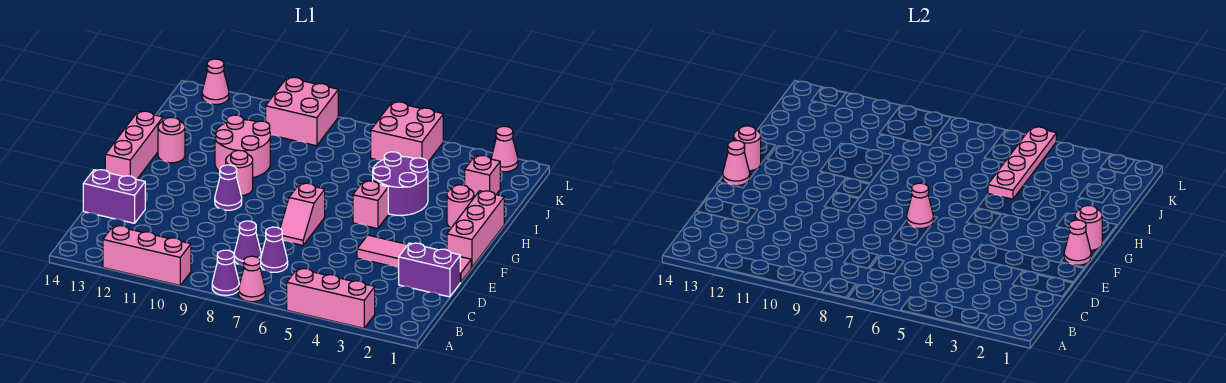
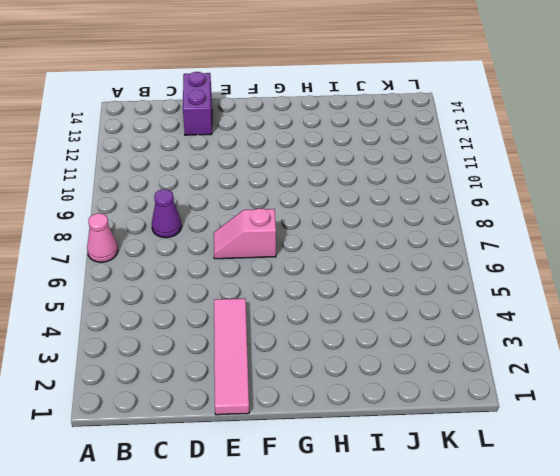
none -> pink brick A3:A5 level 1
none -> purple cone A8 level 1
none -> pink brick A10:A12 level 1
none -> purple cone C7 level 1

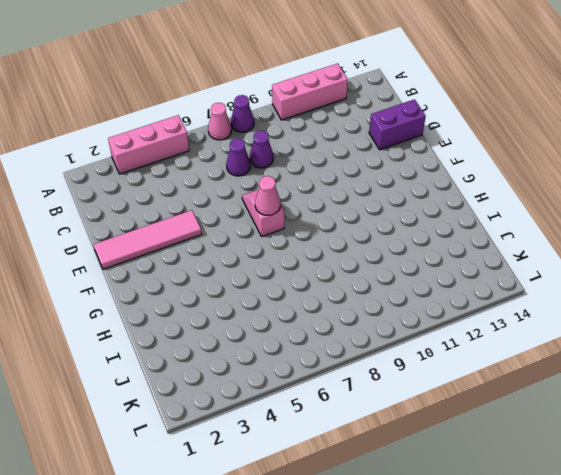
none -> purple brick D1:D2 level 1
none -> pink brick F1:H1 level 1
none -> purple cone F10 level 1
none -> pink brick F14:H14 level 1

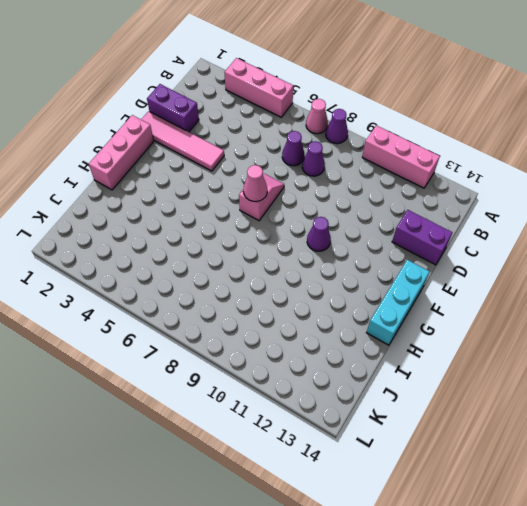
cyan brick F14:H14 level 1 -> pink brick F14:H14 level 1
none -> pink brick G5 level 1
none -> pink round brick G10 level 1
none -> pink round brick H2 level 1
none -> purple round brick H4:I5 level 1

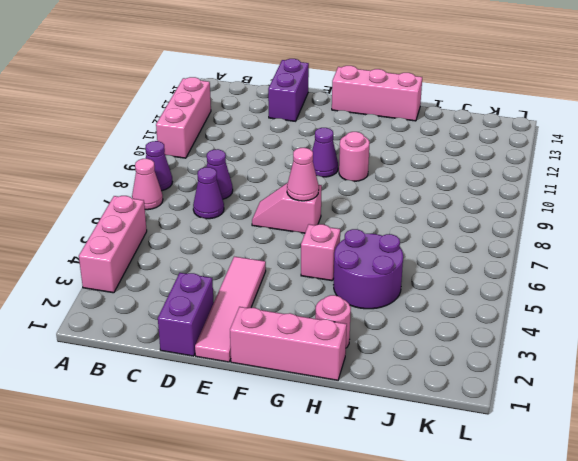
none -> pink round brick H10:I11 level 1
none -> pink round brick H13 level 1
none -> pink brick J2 level 1
none -> pink brick K5:L6 level 1

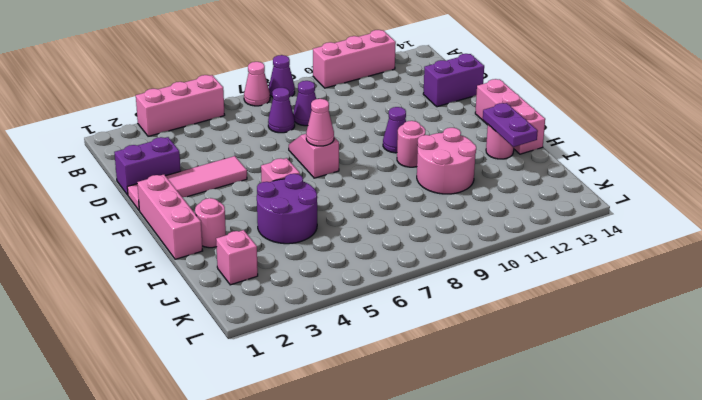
purple plate H13:I13 level 2 -> none
none -> pink brick K5:L6 level 1
none -> pink brick K9:L10 level 1
none -> pink cone L2 level 1
none -> pink cone L13 level 1

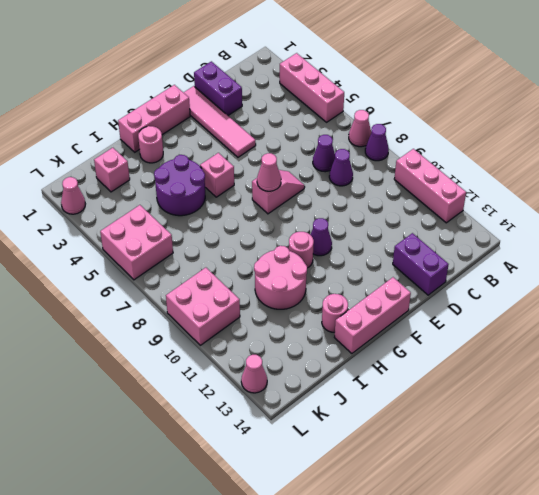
none -> pink cone F1 level 2
none -> pink cone F14 level 2
none -> pink round brick G1 level 2
none -> pink round brick G14 level 2

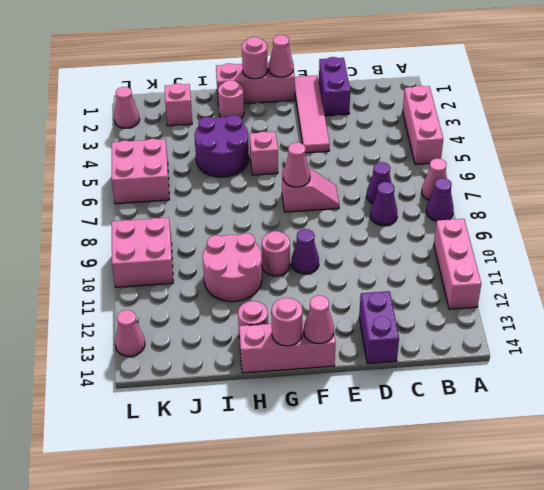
none -> pink plate I5:L5 level 2

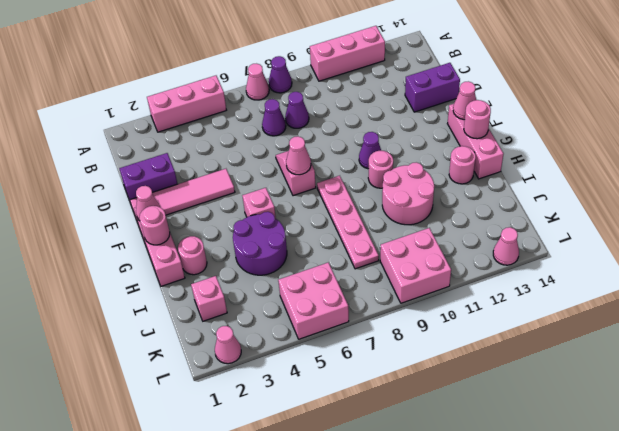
pink plate G8:J8 level 1 -> pink plate I5:L5 level 2

